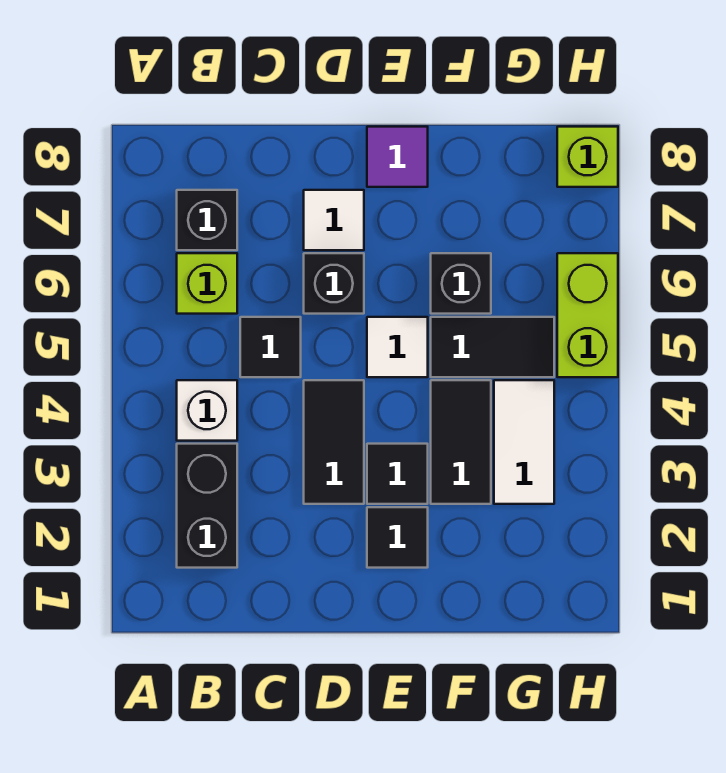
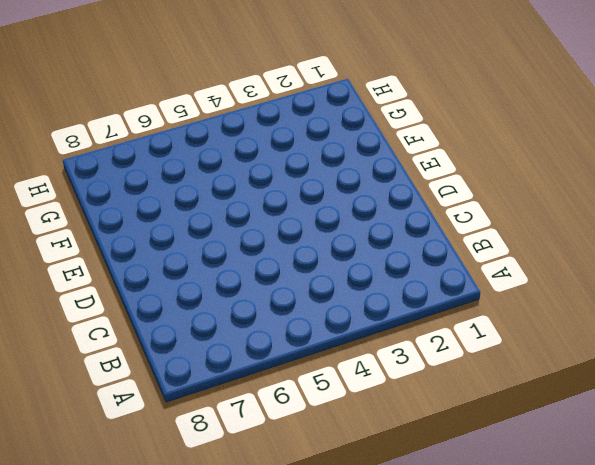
none -> black brick B2:B3 level 1
none -> white brick B4 level 1
none -> lime brick B6 level 1

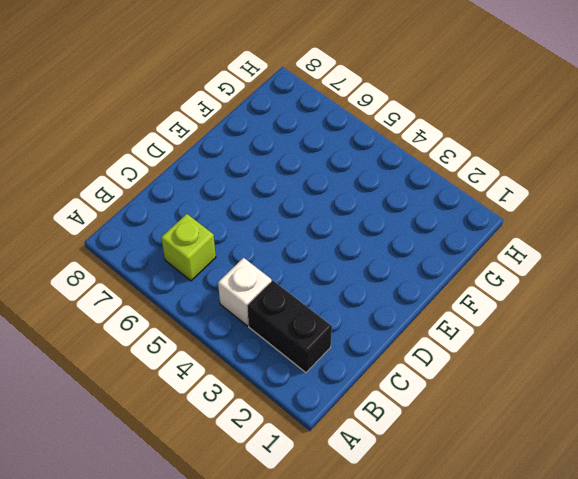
none -> black brick B7 level 1
none -> black tile C5 level 1
none -> black tile D3:D4 level 1

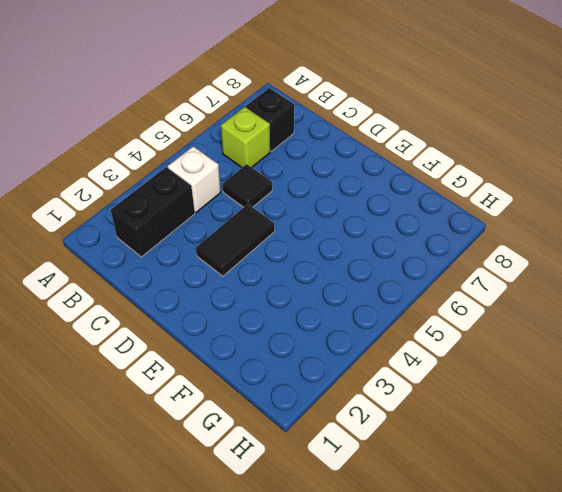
none -> black brick D6 level 1
none -> white tile D7 level 1
none -> black tile E2 level 1

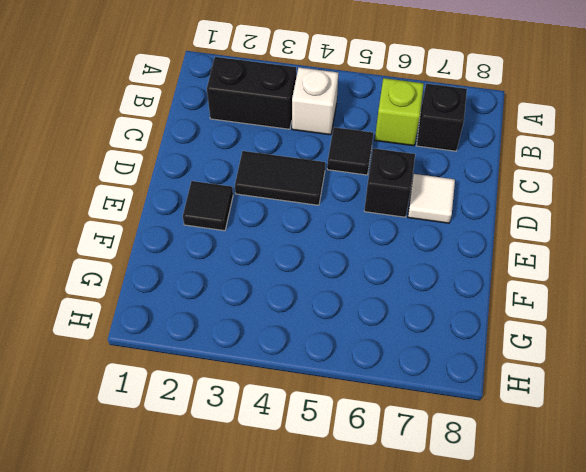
none -> black tile E3 level 1
none -> white tile E5 level 1
none -> purple tile E8 level 1

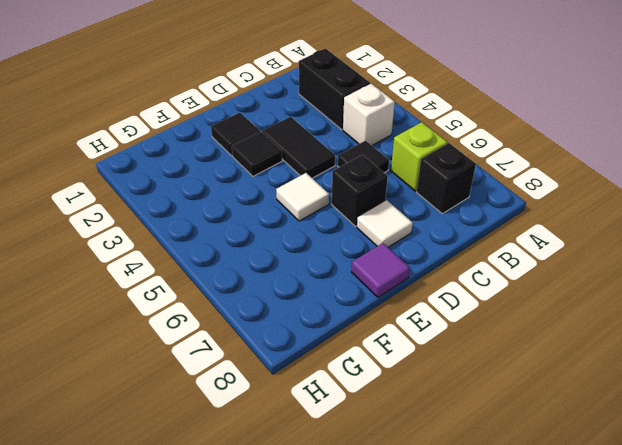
none -> black tile F3:F4 level 1
none -> black tile F5:G5 level 1
none -> black brick F6 level 1

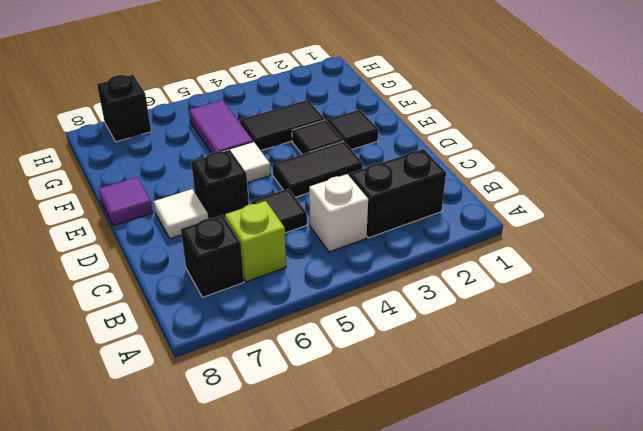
purple tile F5:G5 level 1 -> black tile F5:G5 level 1
black brick H7 level 1 -> black brick F6 level 1
none -> white tile G3:G4 level 1
none -> lime brick H5:H6 level 1
none -> lime brick H8 level 1

